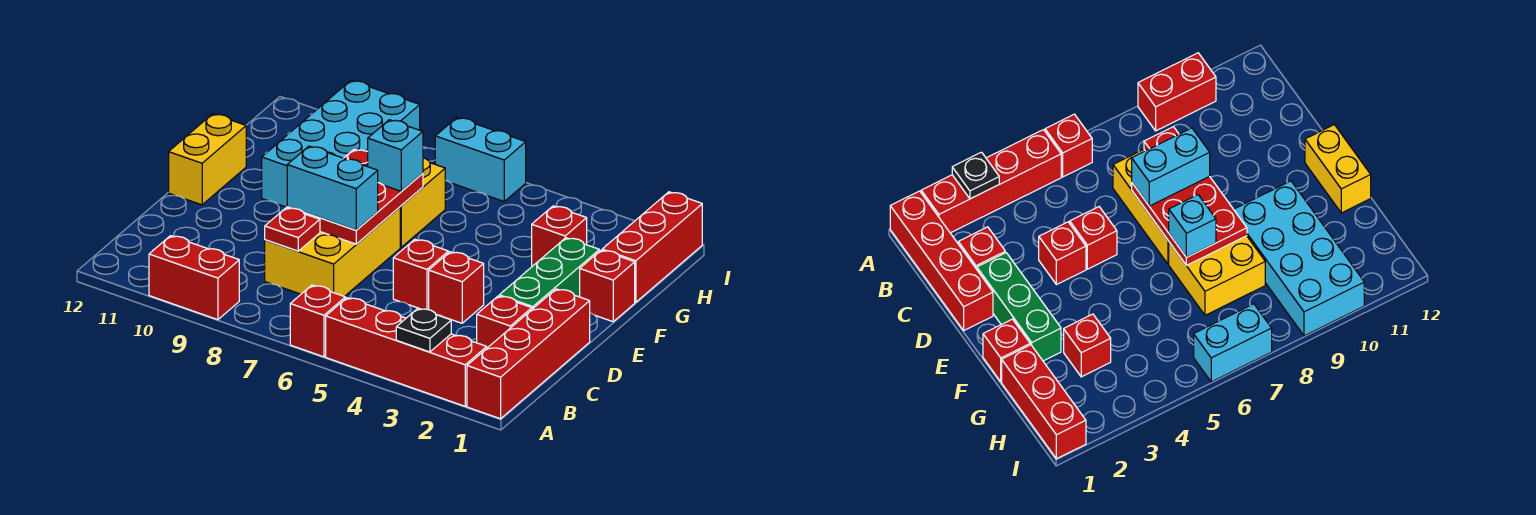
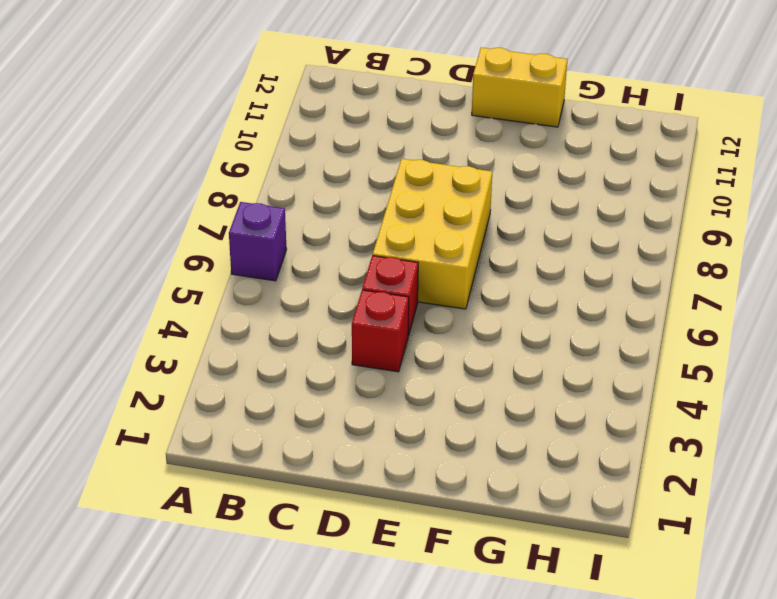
purple brick A6 level 1 -> red brick A6 level 1
yellow brick D6:E8 level 1 -> yellow brick C7:E8 level 1
none -> red brick A1:D1 level 1
none -> red brick A2:A5 level 1
none -> red brick A9:A10 level 1

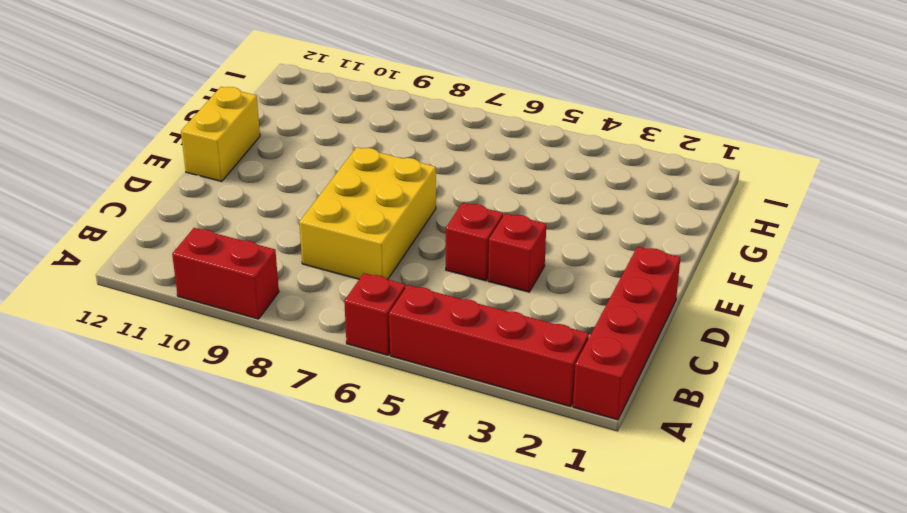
none -> red brick C2 level 1
none -> green brick D2:F2 level 1
none -> red brick F1 level 1

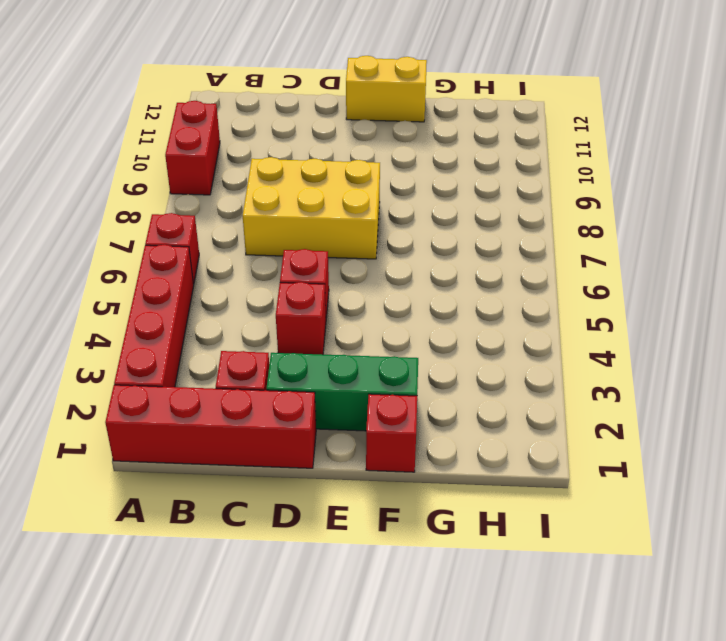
none -> yellow brick F7:G8 level 1
none -> cyan brick F9:I10 level 1
none -> red brick G1:I1 level 1

